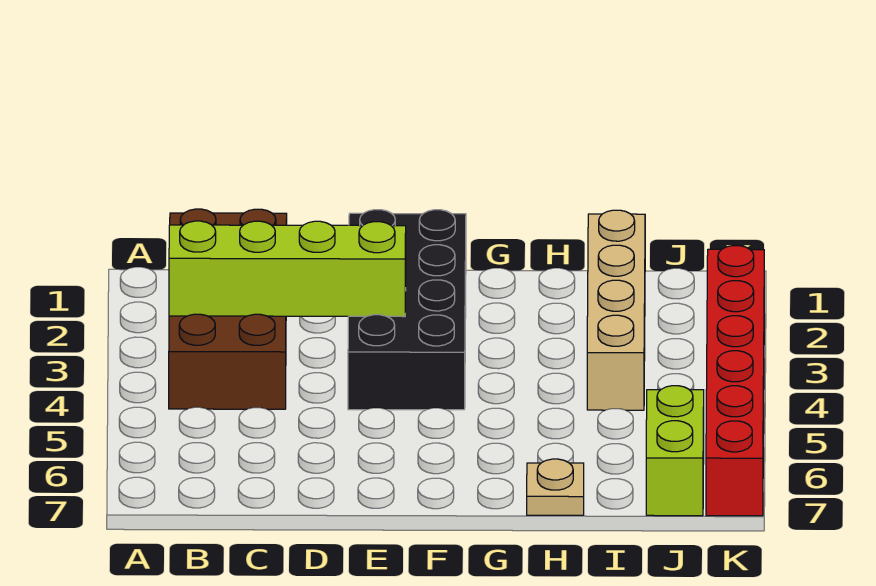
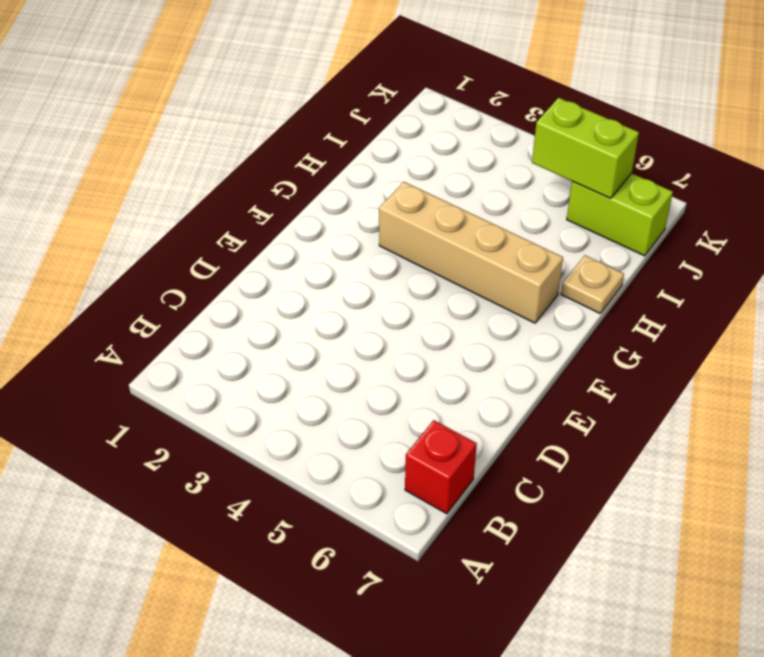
red brick B7 level 1 -> none
tan brick G3:G6 level 1 -> tan brick I1:I4 level 1
lime brick J5:J6 level 2 -> none
none -> brown brick B1:C4 level 1
none -> black brick E1:F4 level 1

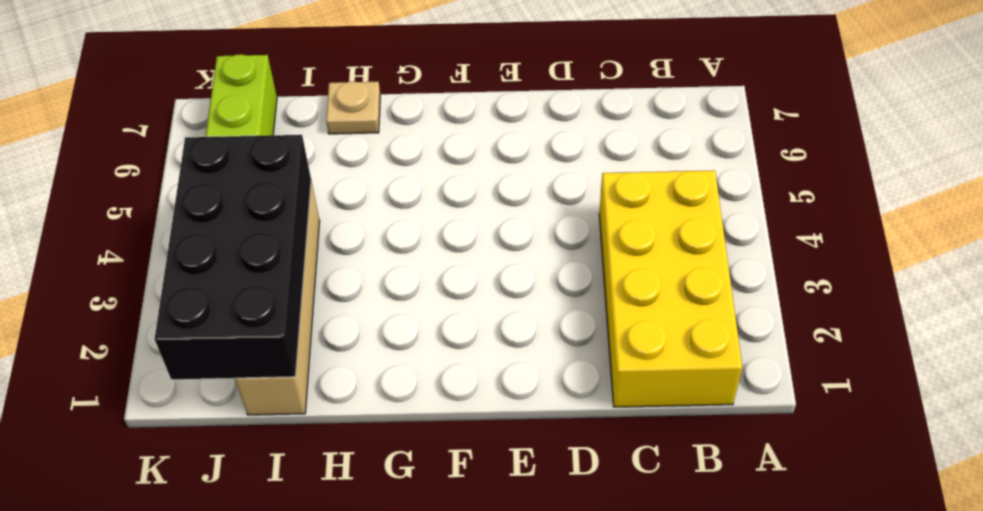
yellow brick B1:C4 level 1 -> brown brick B1:C4 level 1
black brick I1:J4 level 2 -> black brick E1:F4 level 1
none -> red brick K2:K7 level 1
none -> lime brick B3:E3 level 2

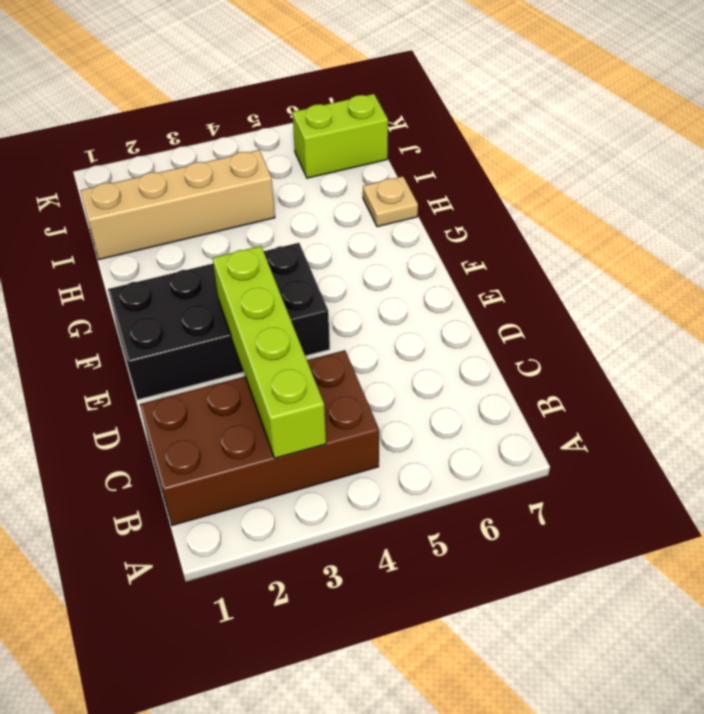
none -> red brick K2:K7 level 1

